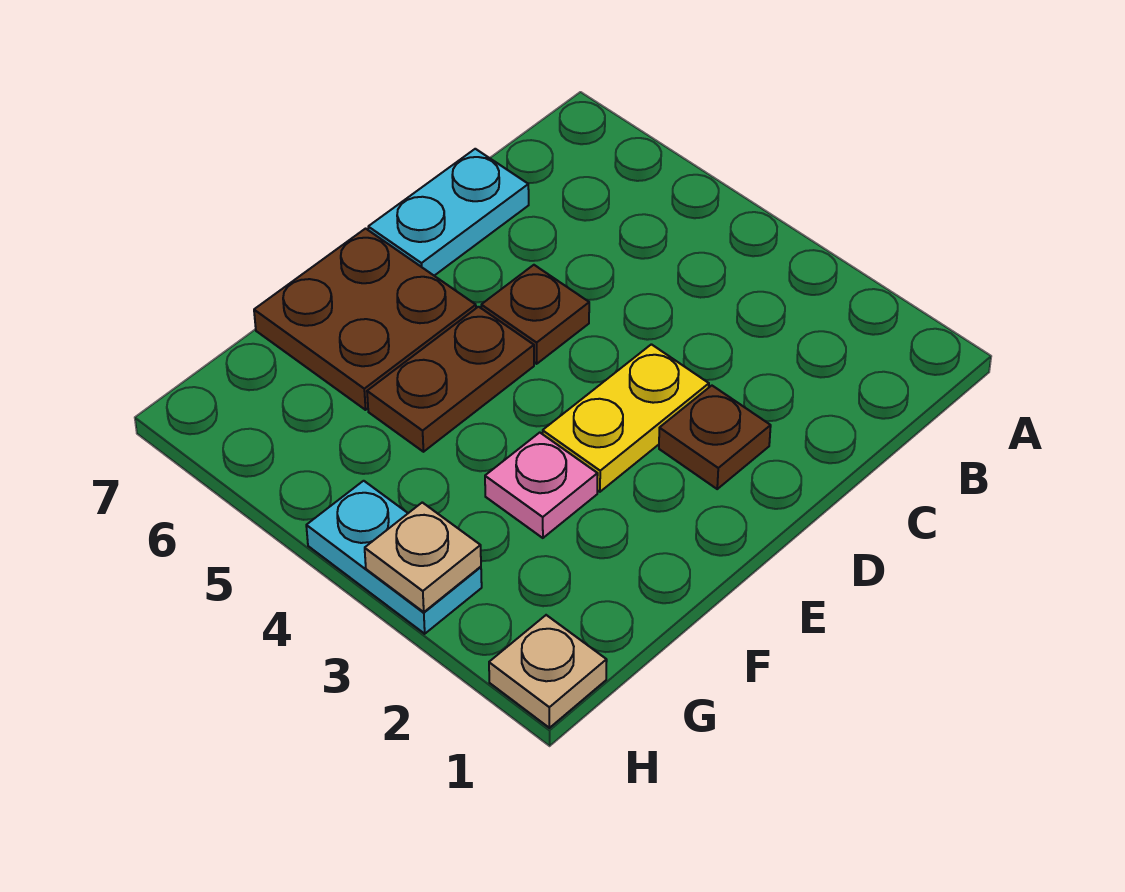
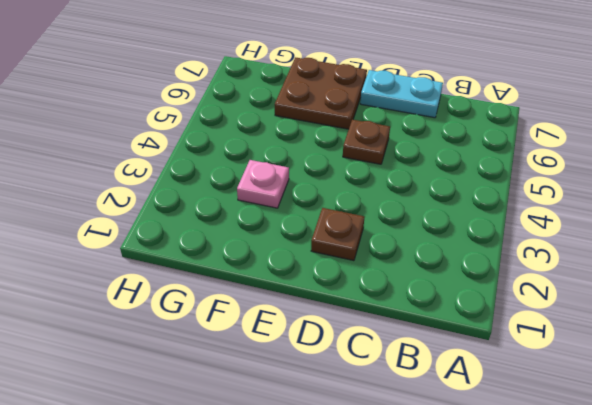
none -> yellow plate D3:E3 level 1
none -> brown plate E5:F5 level 1

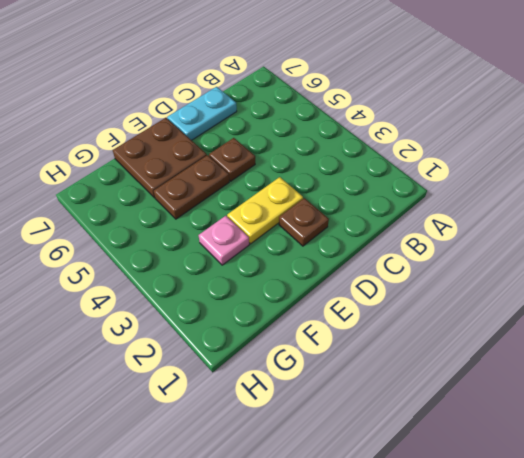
none -> tan plate H1 level 1
none -> cyan plate H3:H4 level 1

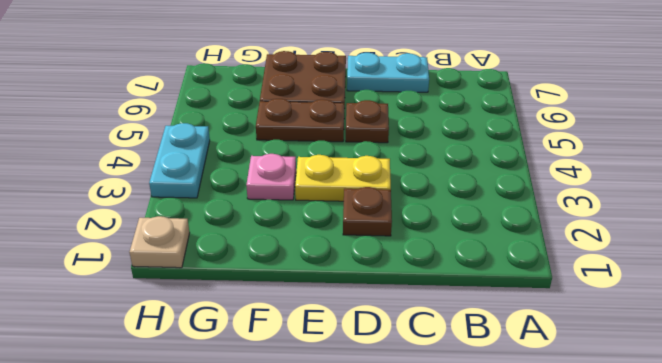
none -> tan plate H3 level 2

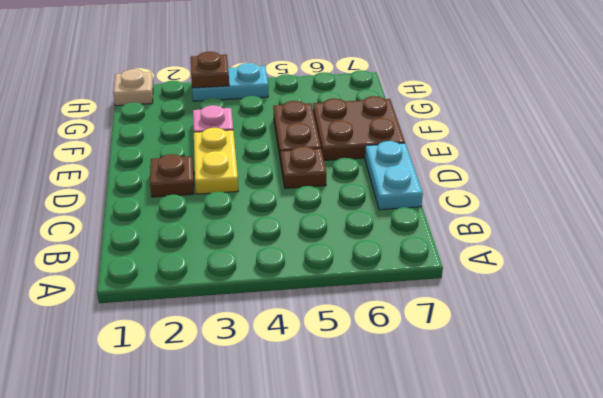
brown plate H3 level 2 -> tan plate H3 level 2

